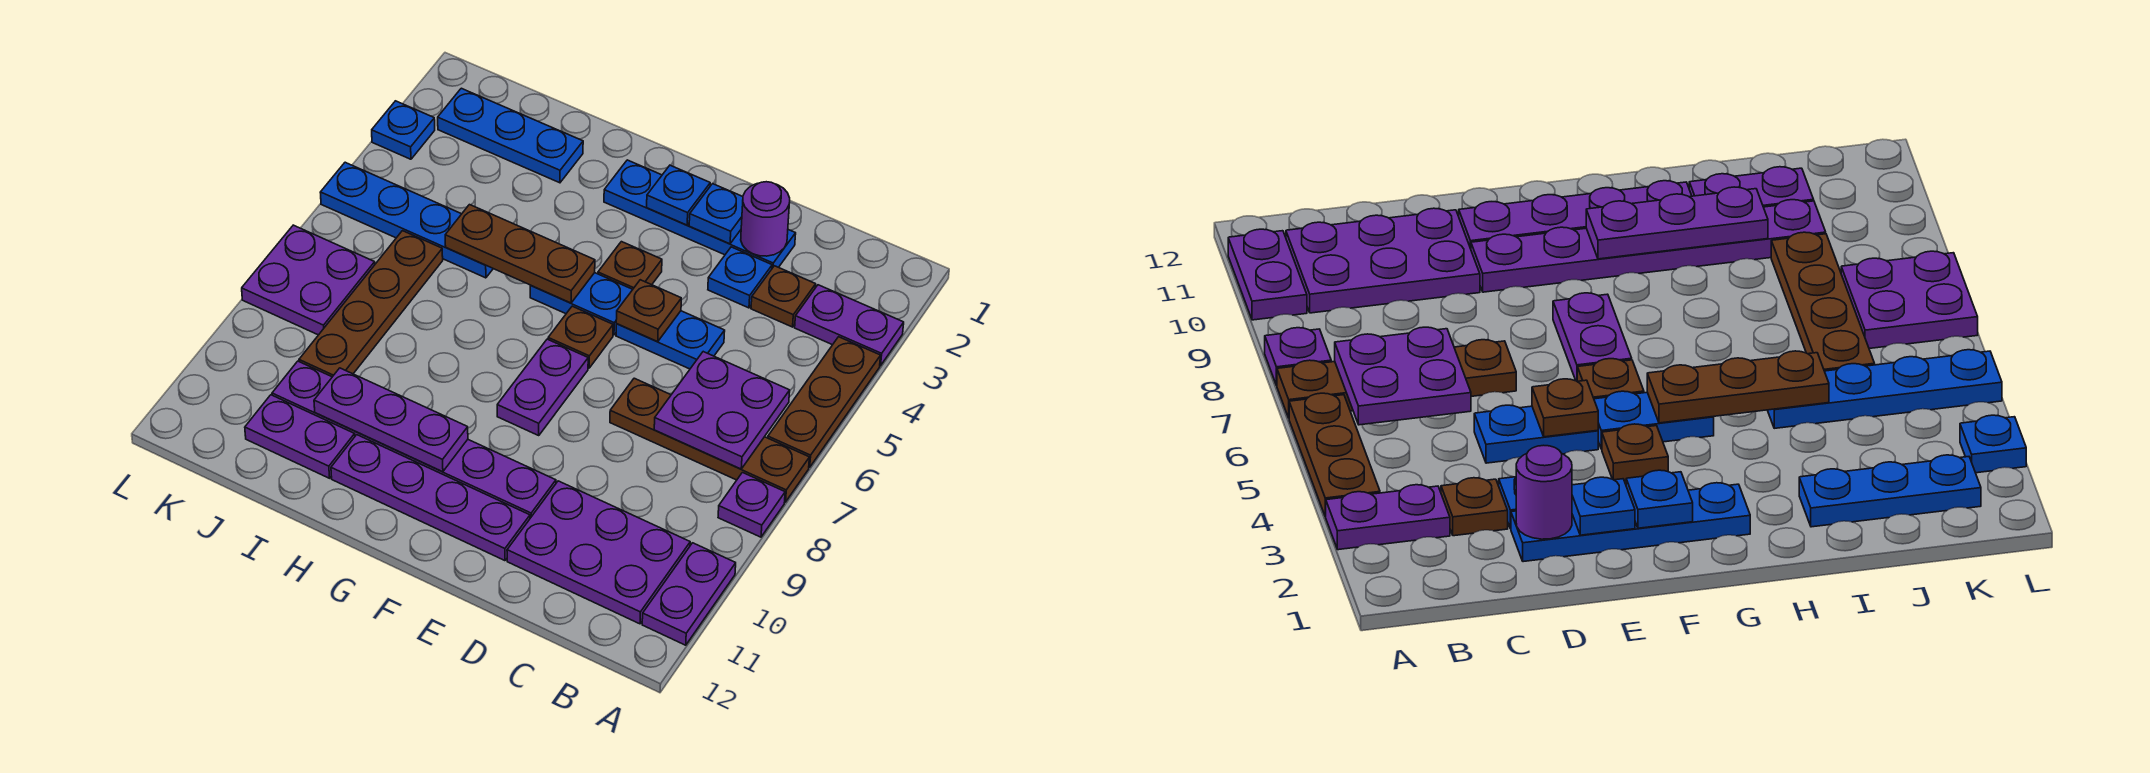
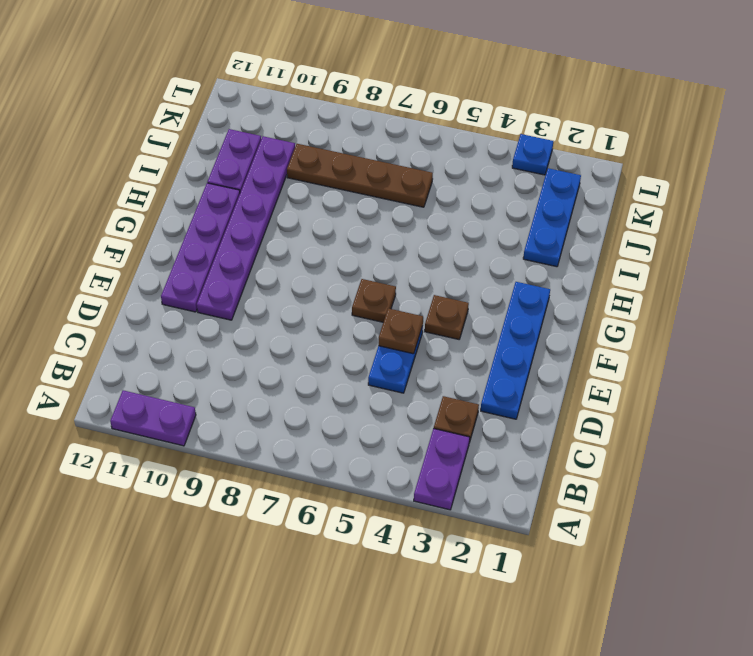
none -> brown plate A4:A6 level 1
none -> brown plate A7:D7 level 1
none -> purple plate A8 level 1

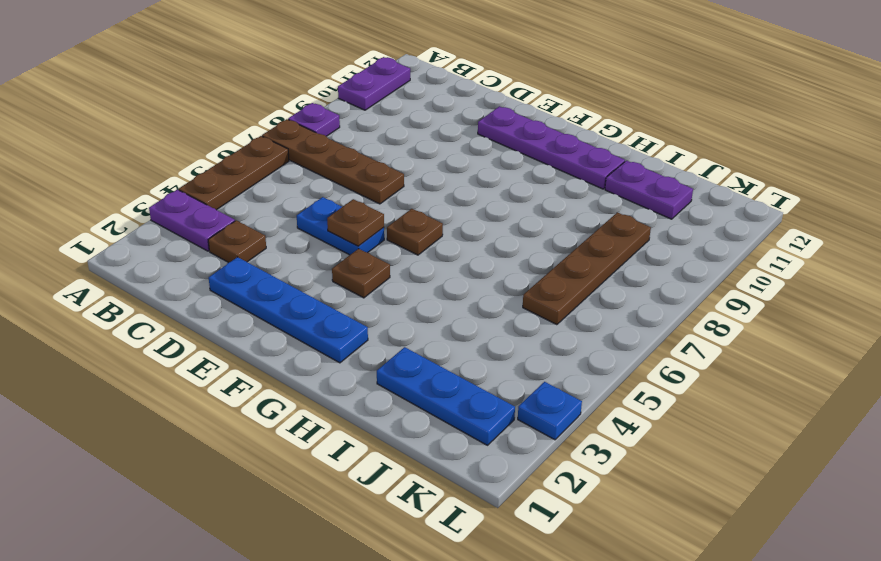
none -> purple plate B10:D11 level 1
none -> blue plate D3 level 1
none -> purple plate E10:J10 level 1

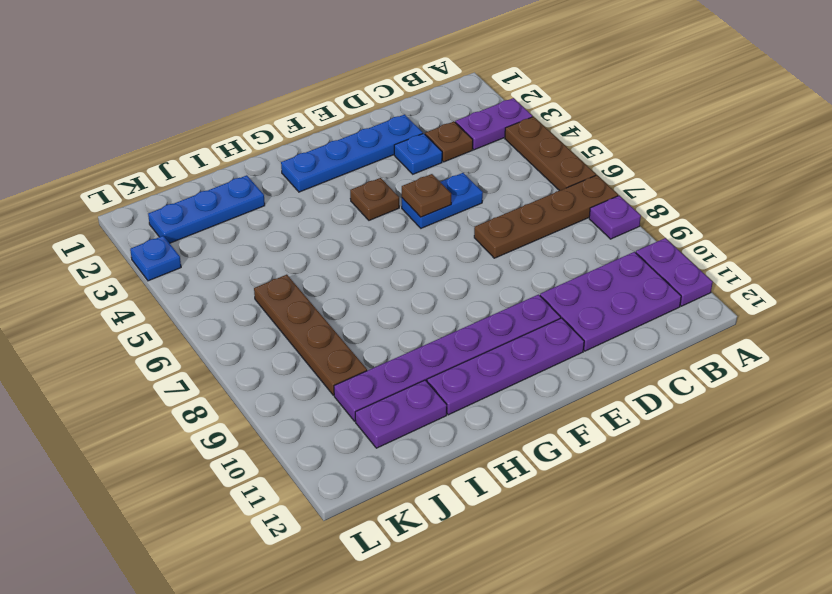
none -> blue plate F5:G5 level 1
none -> brown plate F6 level 1
none -> purple plate F7:F8 level 1

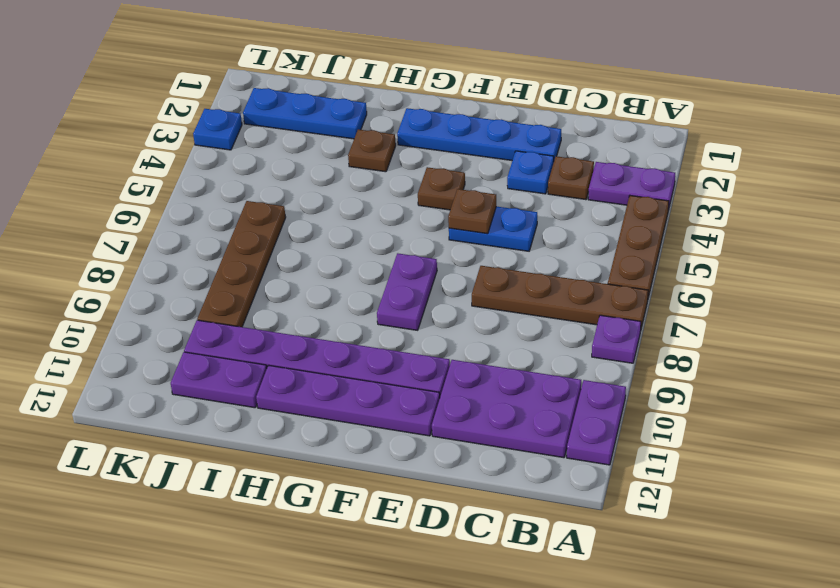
brown plate H3 level 1 -> brown plate F6 level 1
none -> blue plate F5:G5 level 1
none -> blue plate I5:L5 level 1
none -> purple plate K7:L8 level 1

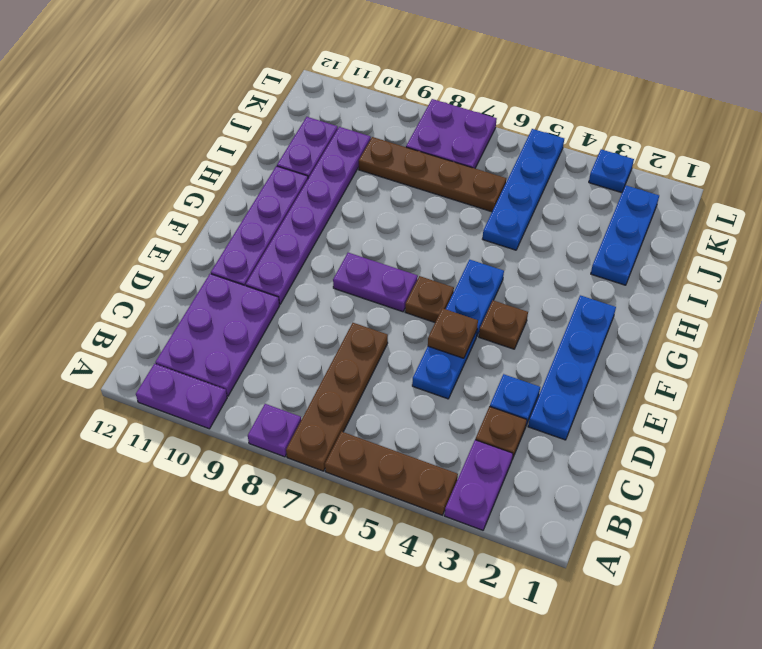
none -> purple plate B6:C7 level 2
none -> purple round brick D2 level 2
none -> blue plate E2 level 2

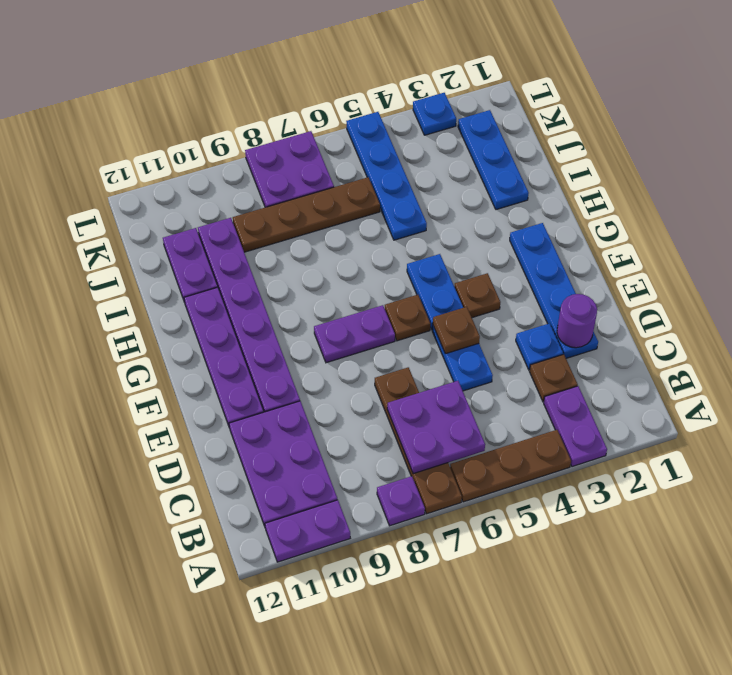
none -> blue plate E2 level 2
none -> blue plate F2 level 2
none -> brown plate G5:I5 level 2

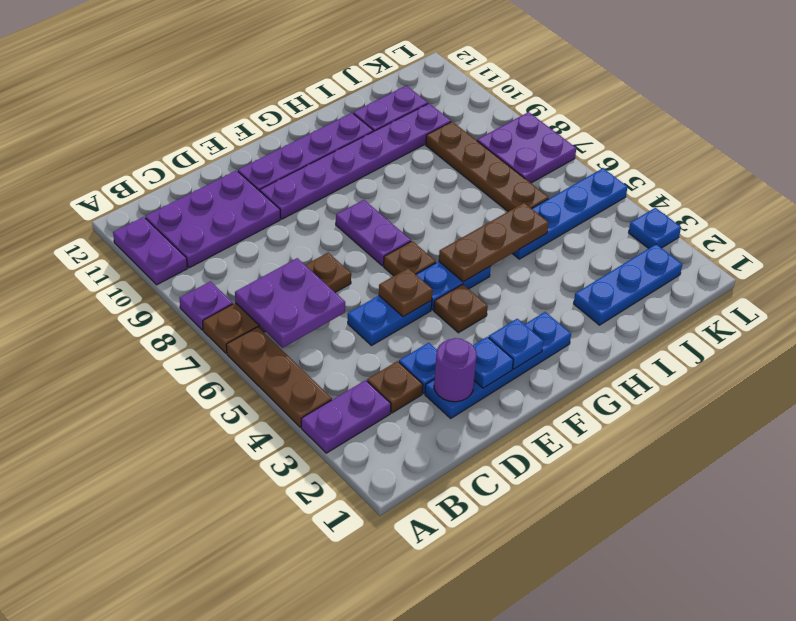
none -> purple plate G10:I10 level 2

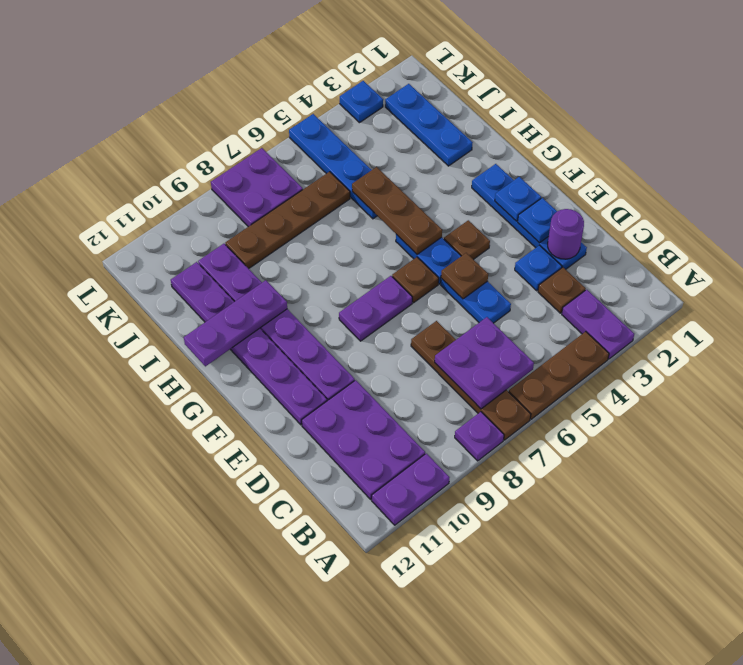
purple plate H10:H12 level 2 -> purple plate G10:I10 level 2

